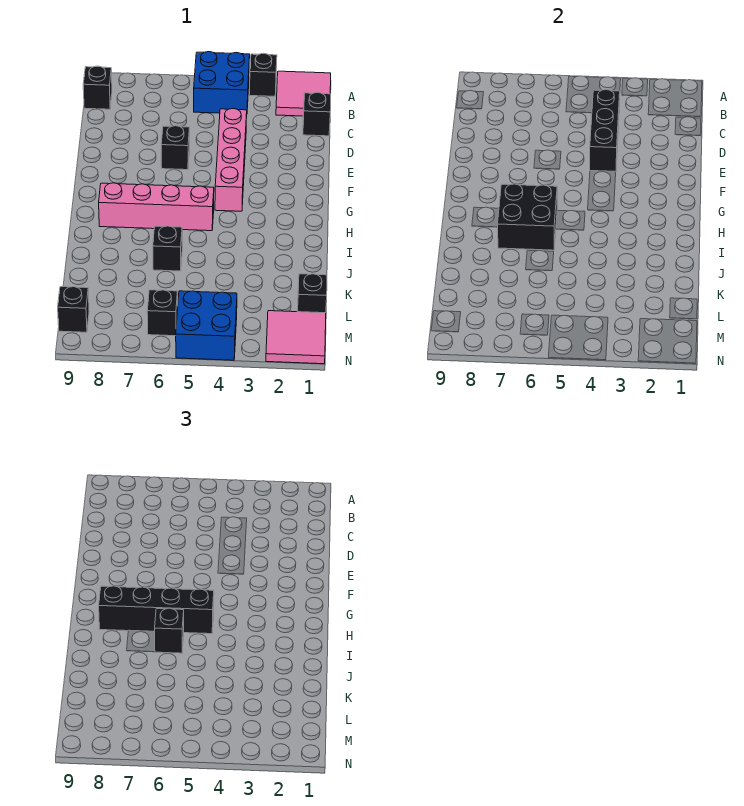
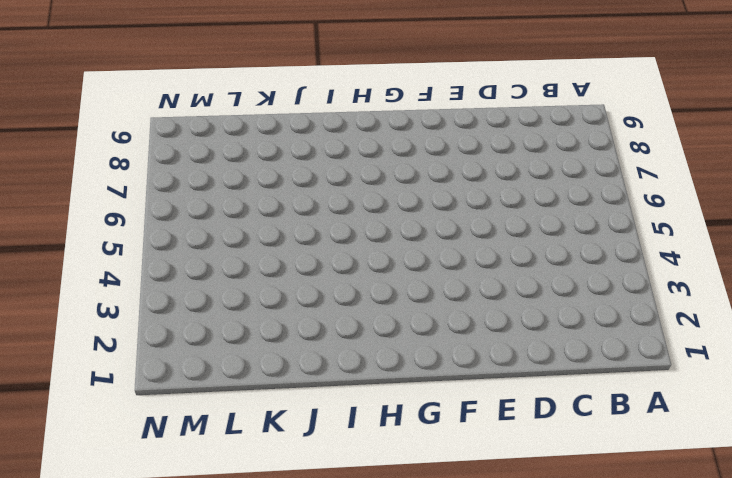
none -> pink tile A1:B2 level 1
none -> black brick A3 level 1
none -> blue brick A4:B5 level 1

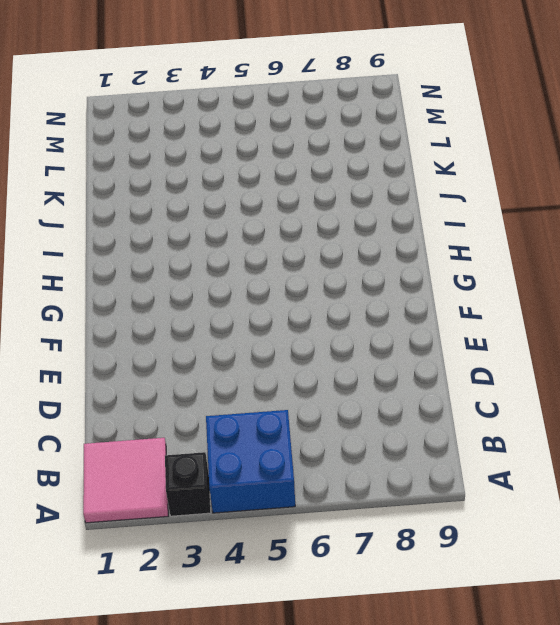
none -> black brick B9 level 1
none -> black brick C1 level 1
none -> pink brick D4:G4 level 1

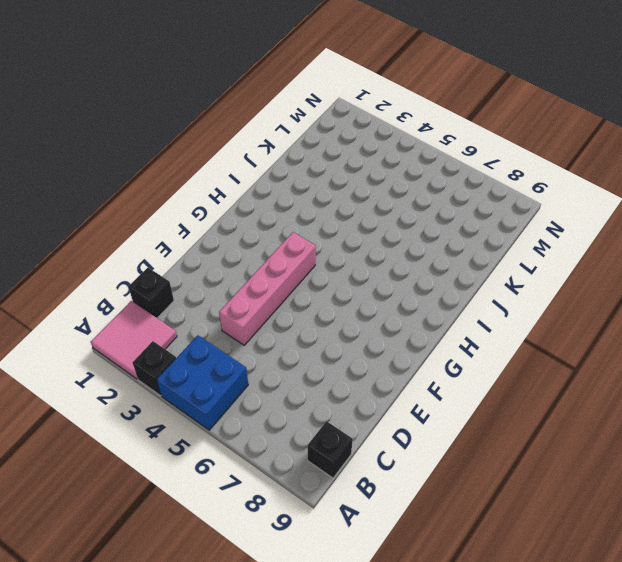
none -> black brick E6 level 1
none -> pink brick H5:H8 level 1
none -> black brick J6 level 1

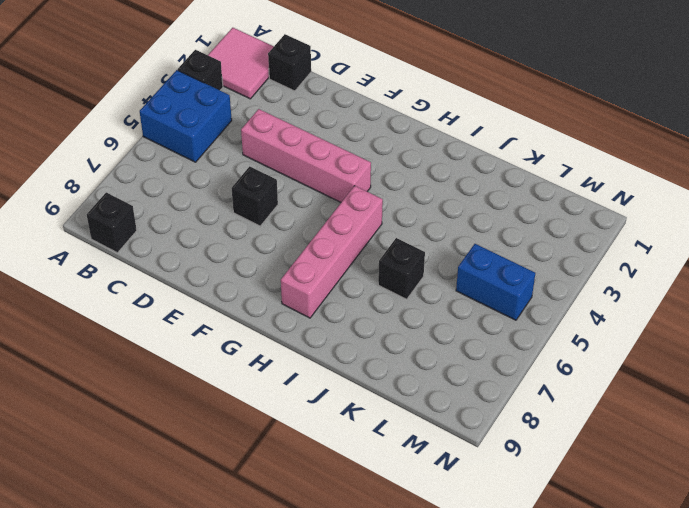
blue brick L5:M5 level 1 -> blue brick M4:N5 level 1
none -> black brick L1 level 1
none -> pink tile M1:N2 level 1
none -> black brick M6 level 1

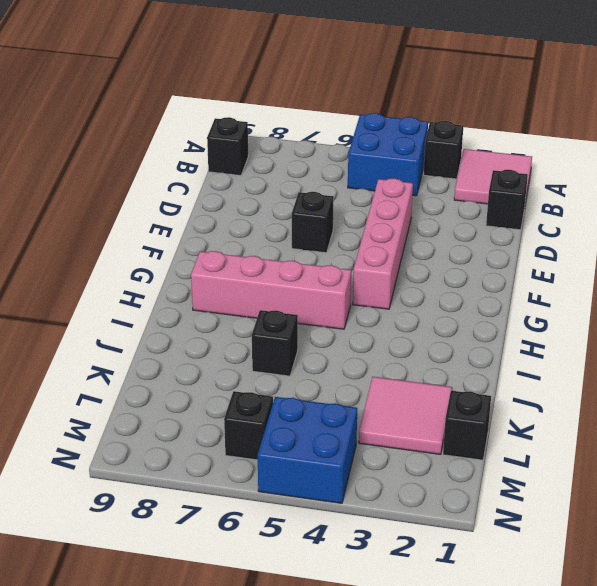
pink tile K2:L3 level 1 -> pink tile M1:N2 level 1
none -> black brick M9 level 1
none -> black brick C4:E4 level 2
none -> black brick H6:I7 level 2

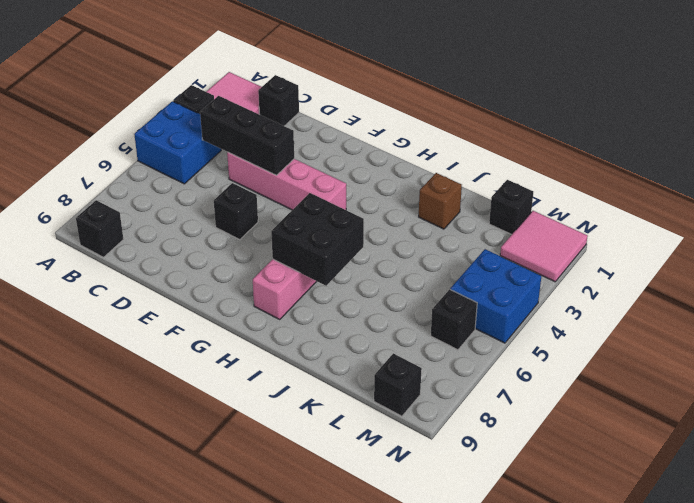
brown brick J2 level 1 -> none
none -> black brick J6 level 1
none -> black brick H5:H8 level 3
none -> black brick I6 level 3

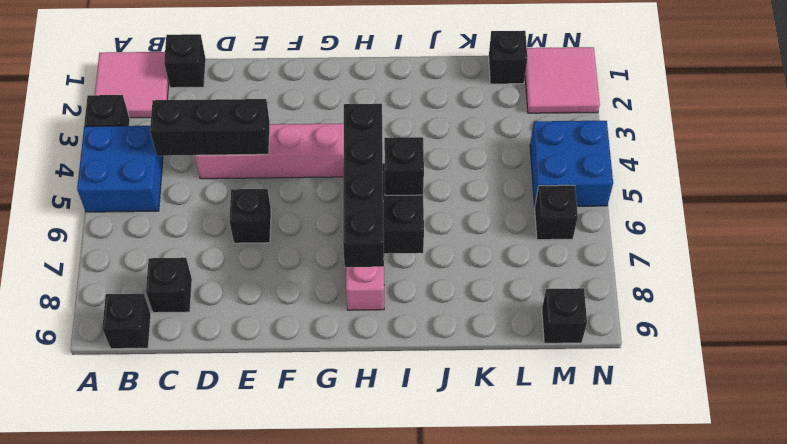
black brick C8 level 1 -> black brick J6 level 1

